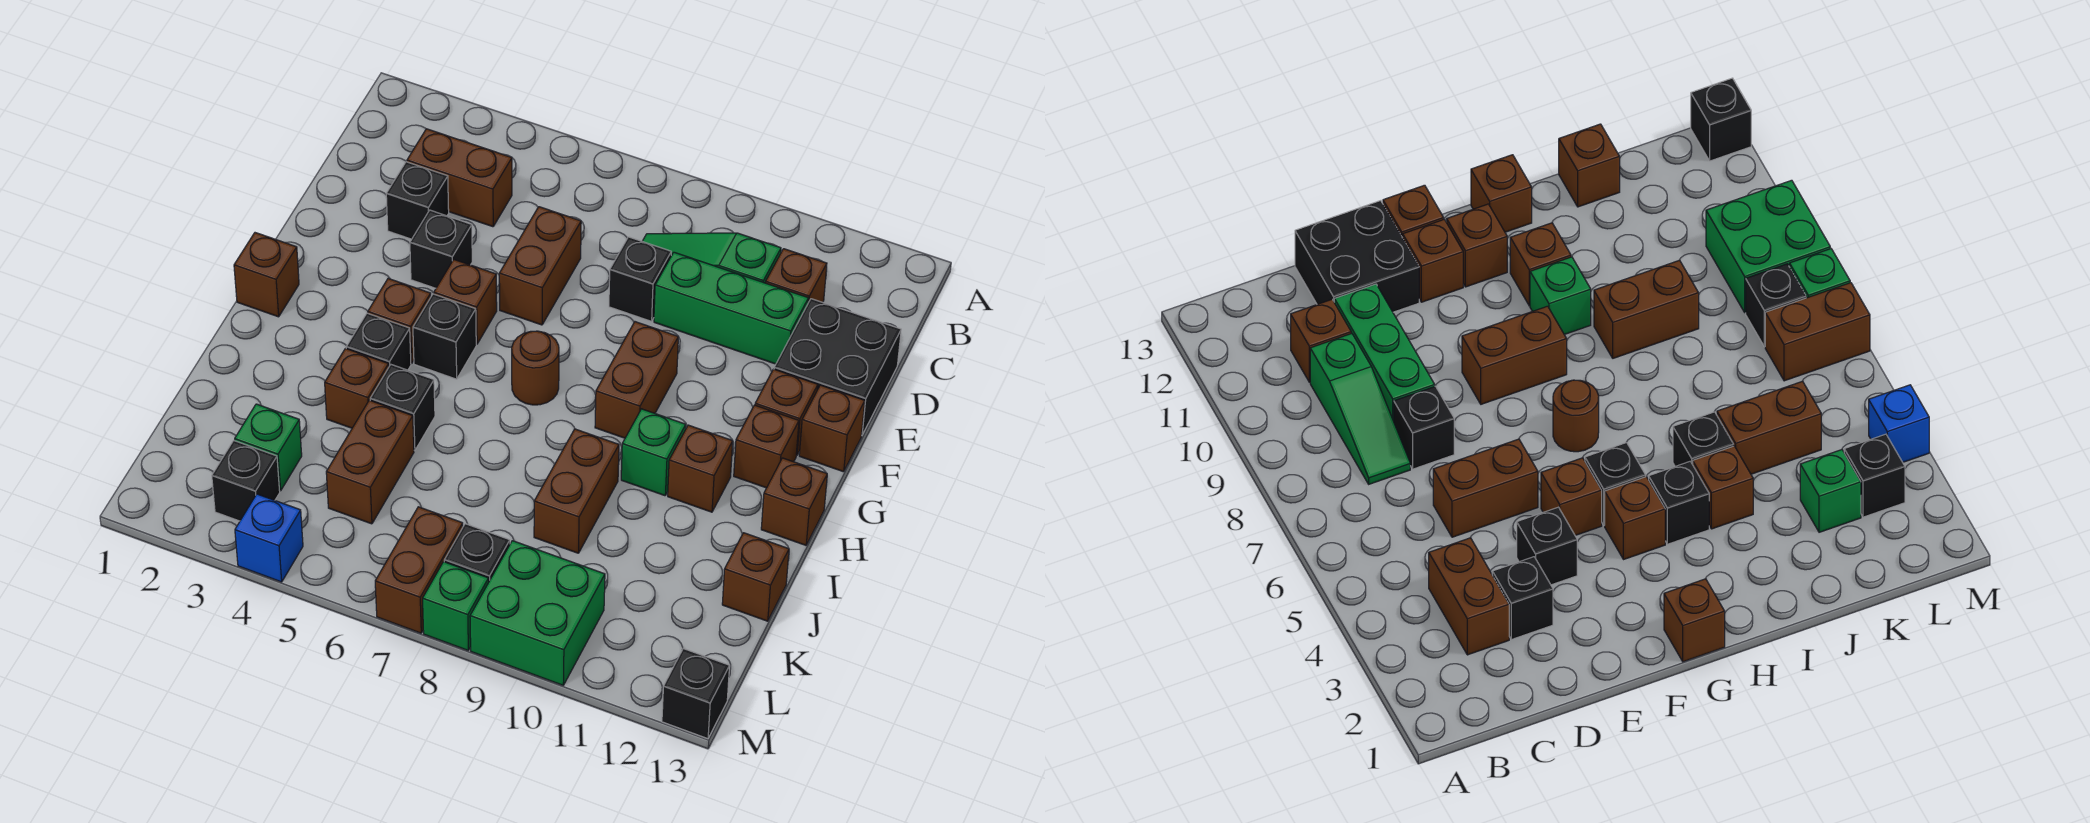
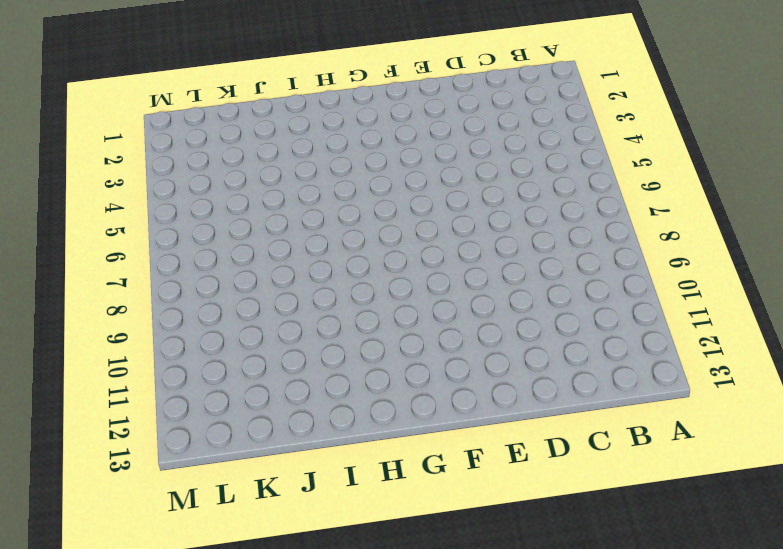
none -> brown brick C3:C4 level 1
none -> green slope C8:C10 level 1 top 10
none -> brown brick C11 level 1
none -> black brick D3 level 1

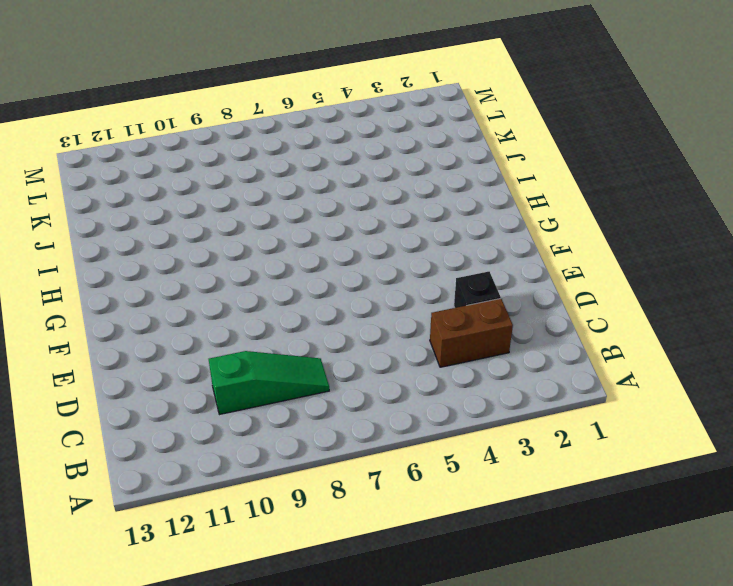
none -> brown brick C11 level 1
none -> brown brick D6:E6 level 1
none -> black brick D8 level 1
none -> green brick D9:D11 level 1

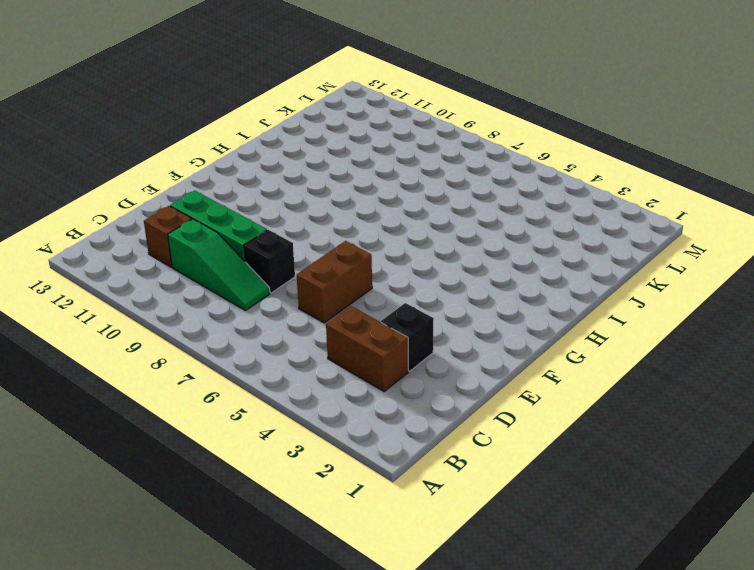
none -> black brick D12:E13 level 1
none -> black brick E4 level 1
none -> brown brick F5 level 1
none -> brown brick F9:G9 level 1

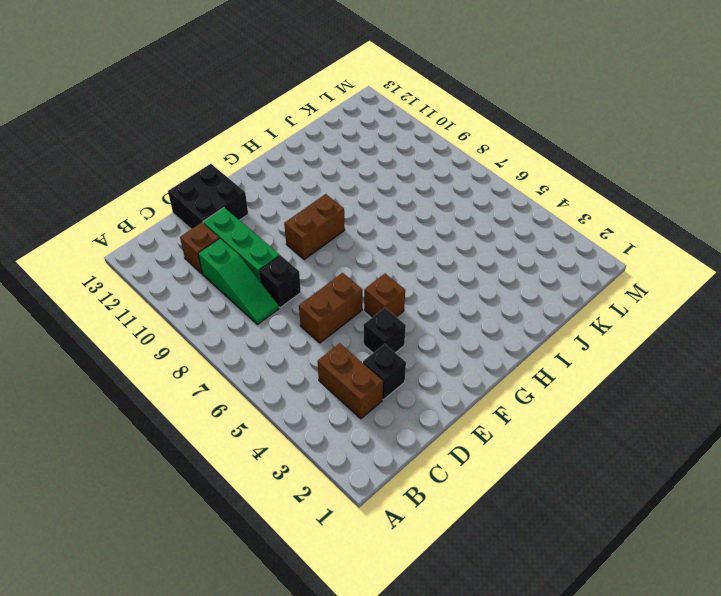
none -> brown brick F12 level 1
none -> brown brick F13 level 1
none -> brown brick G1 level 1
none -> brown brick G4 level 1

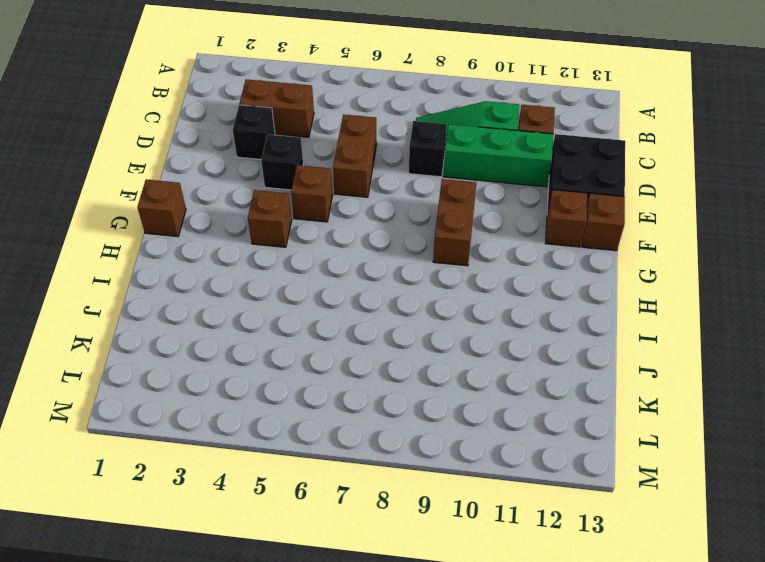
none -> black brick G5 level 1
none -> brown round brick G7 level 1
none -> brown brick G12 level 1
none -> black brick H4 level 1

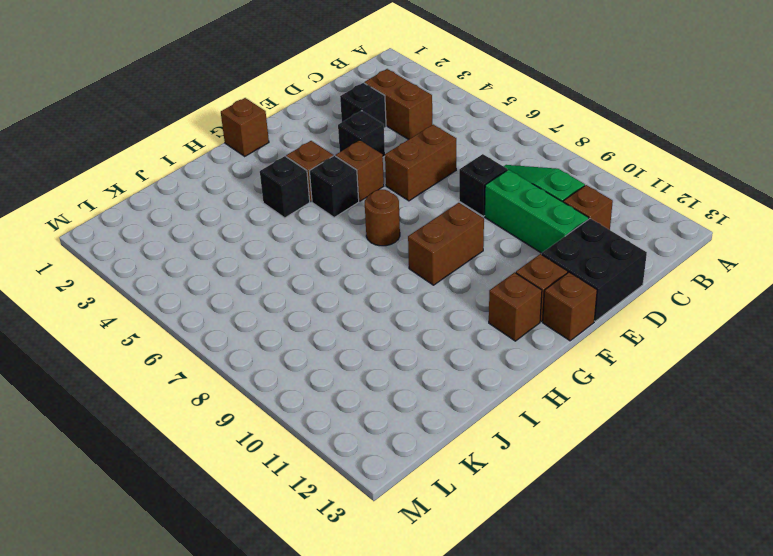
none -> green brick H10 level 1
none -> brown brick H11 level 1
none -> brown brick H13 level 1
none -> brown brick I4 level 1

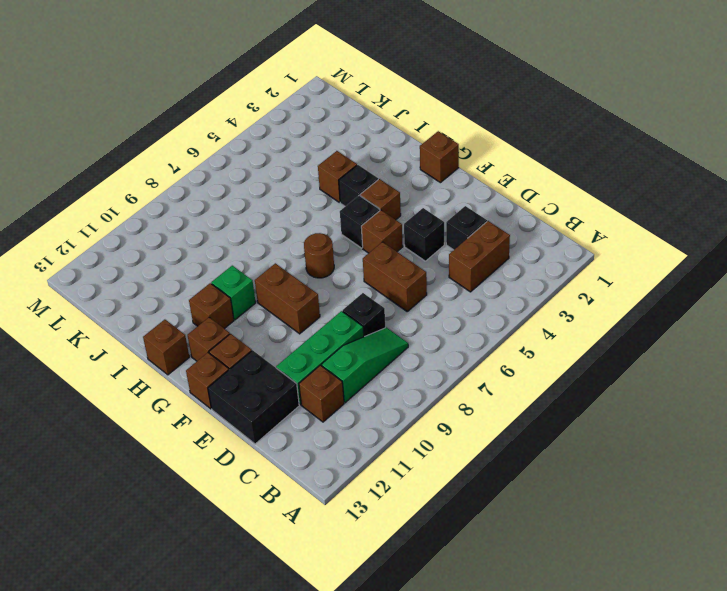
none -> black brick I5 level 1
none -> brown brick I9:J9 level 1
none -> brown brick J5:K5 level 1
none -> brown brick J13 level 1

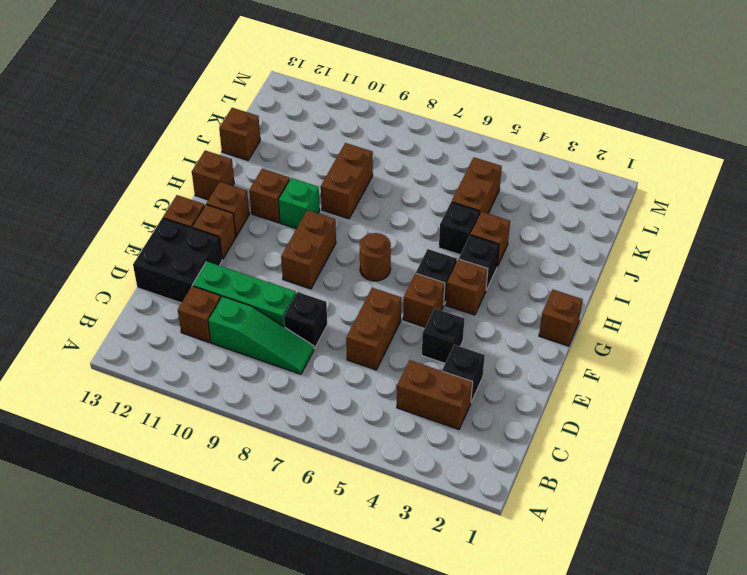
none -> green brick K3 level 1
none -> black brick L3 level 1
none -> brown brick L7:M7 level 1
none -> black brick L8 level 1

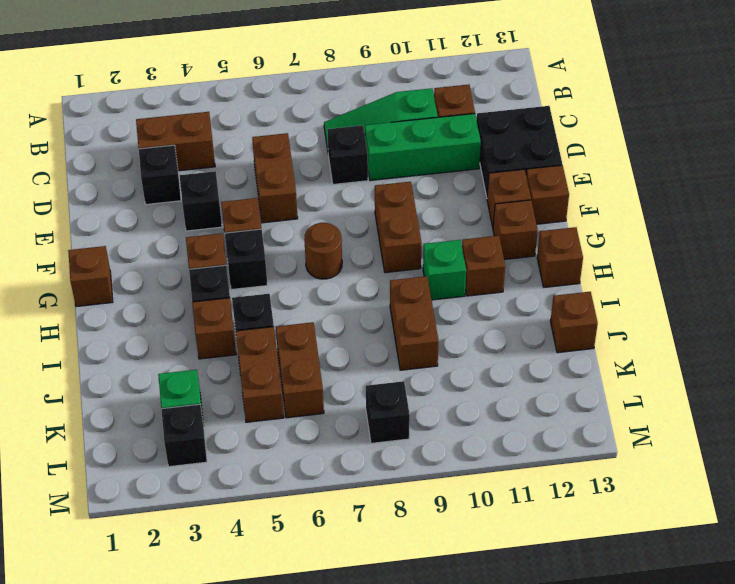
brown brick J6:K6 level 1 -> brown brick L7:M7 level 1
none -> green brick L9:M10 level 1
none -> blue brick M4 level 1
none -> green brick M8 level 1
none -> black brick M13 level 1

